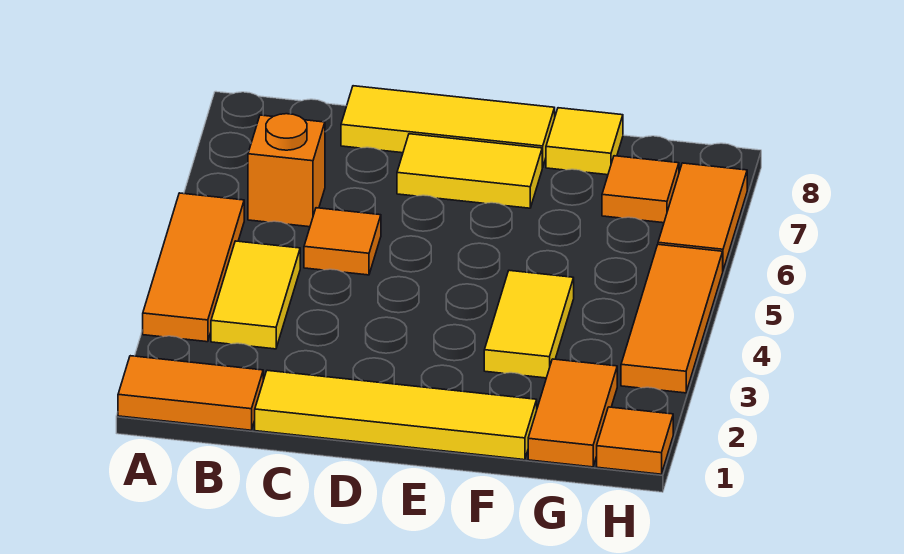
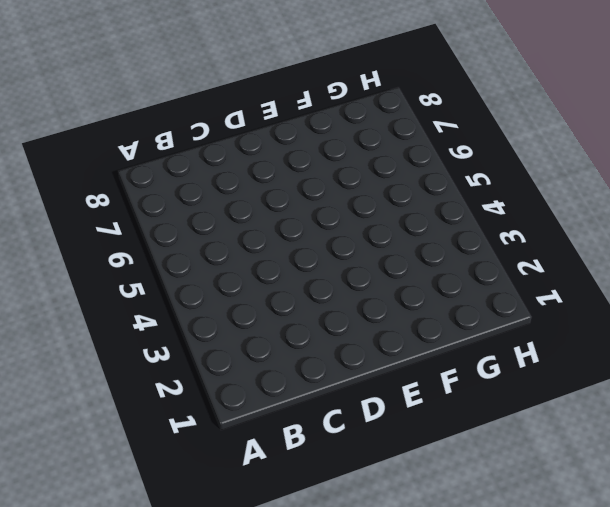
none -> orange tile A1:B1 level 1
none -> orange tile A3:A5 level 1
none -> yellow tile B3:B4 level 1

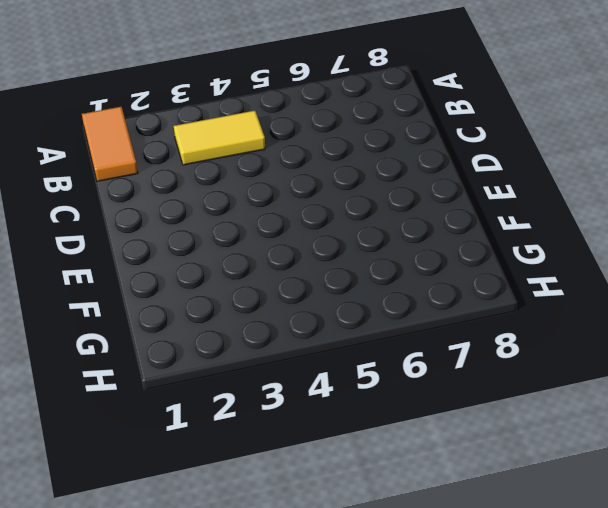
none -> orange tile A3:A5 level 1
none -> orange brick B6 level 1
none -> yellow tile C1:F1 level 1

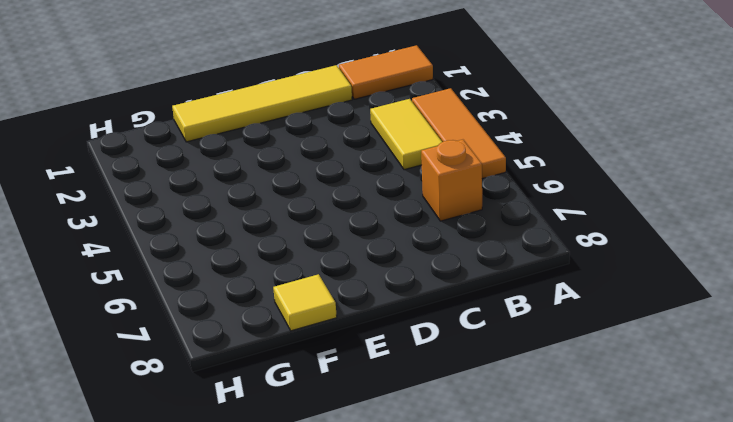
none -> orange tile C5 level 1
none -> yellow tile C8:E8 level 1
none -> yellow tile D7:E7 level 1

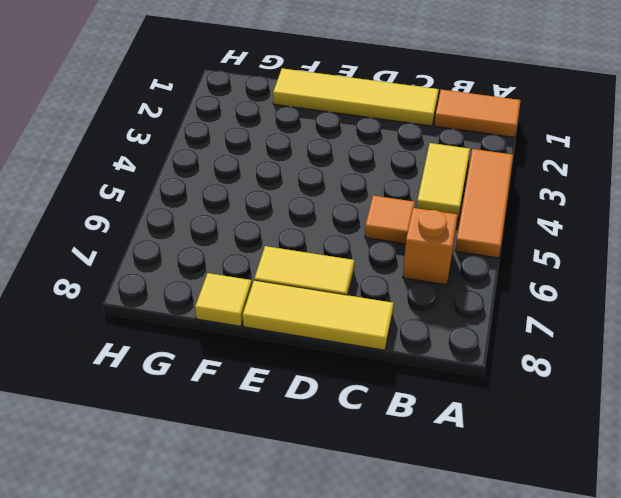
none -> yellow tile F3:F4 level 1
none -> orange tile G1:G2 level 1
none -> orange tile G7 level 1

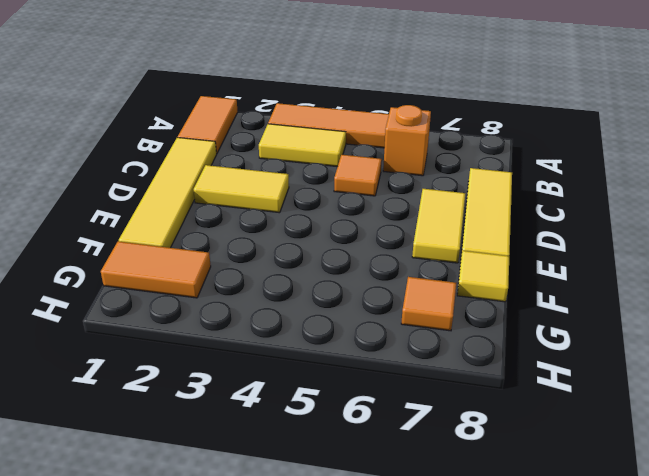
yellow tile D2:D3 level 1 -> yellow tile F3:F4 level 1
none -> orange tile H1 level 1
none -> orange tile H3:H5 level 1
none -> orange tile H6:H7 level 1

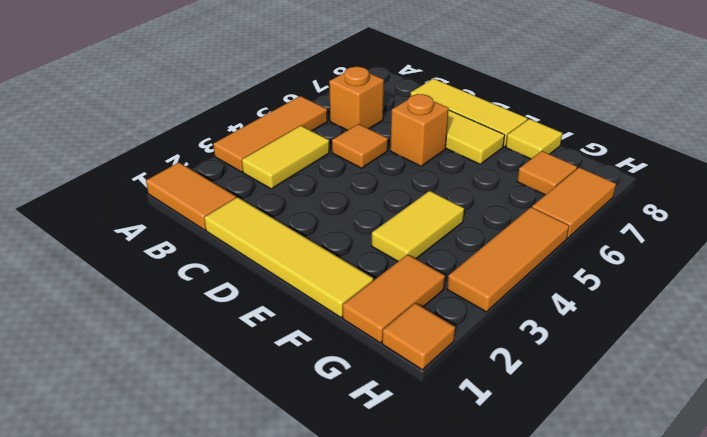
orange brick D6 level 1 -> none

